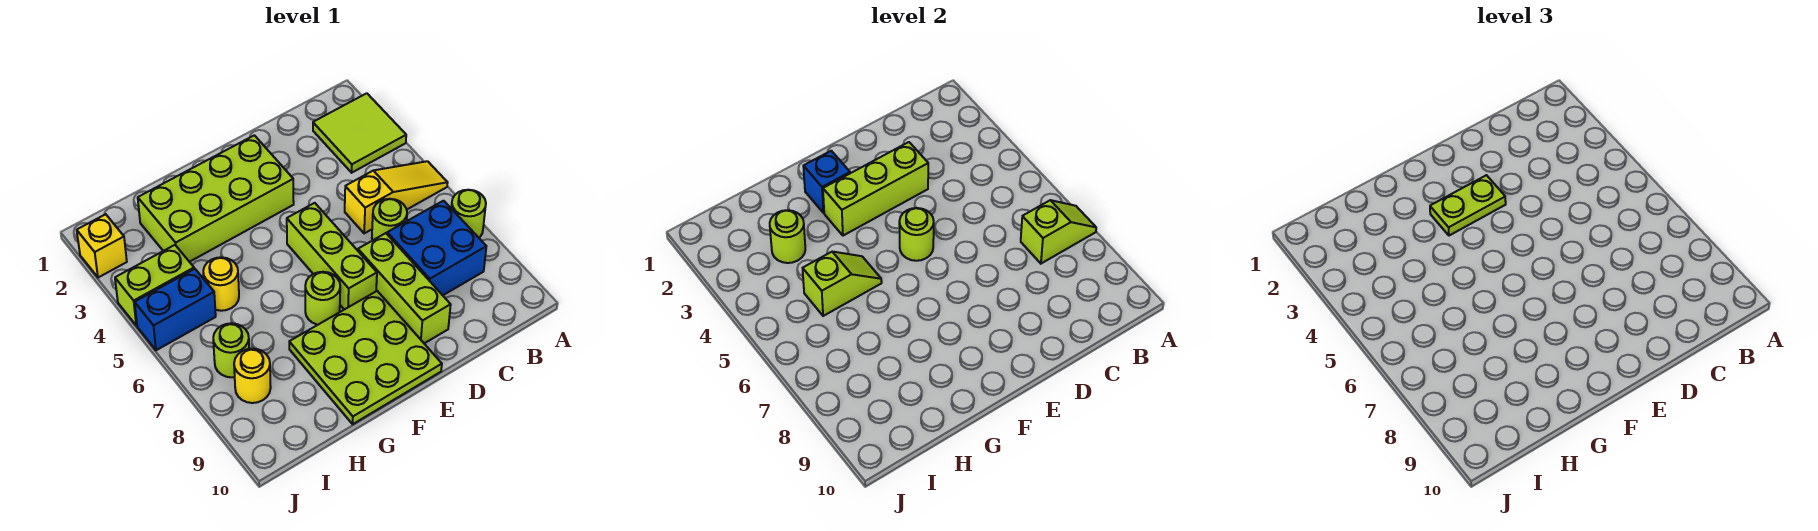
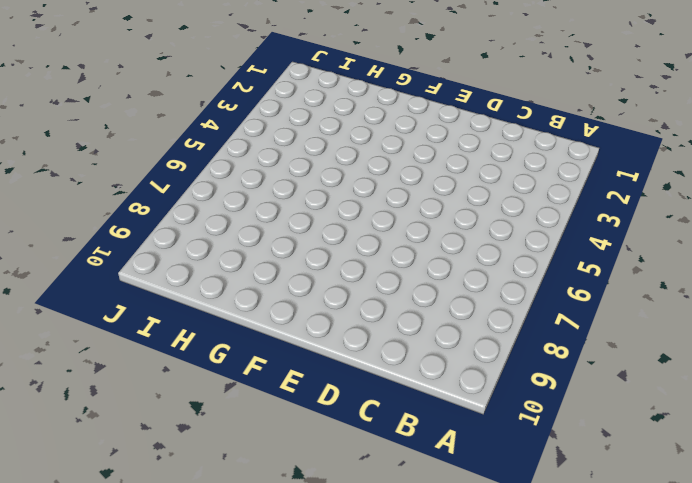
none -> lime tile A2:B3 level 1
none -> yellow slope A5:C5 level 1 top C
none -> lime round brick A7 level 1

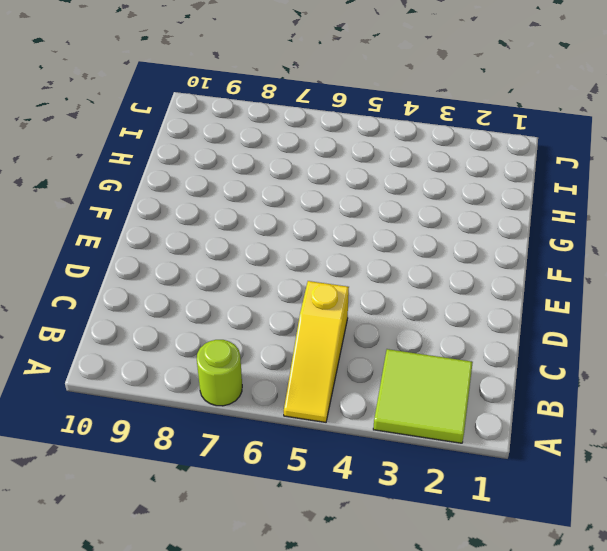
none -> blue brick B7:C8 level 1
none -> lime round brick C6 level 1
none -> lime brick D7:D9 level 1

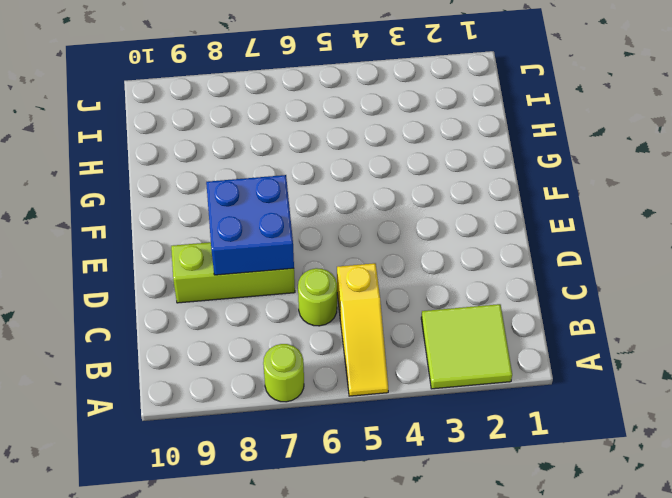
blue brick D7:E8 level 2 -> blue brick B7:C8 level 1
none -> lime brick E2:H3 level 1
none -> lime brick E5:E7 level 1
none -> lime plate E8:G10 level 1

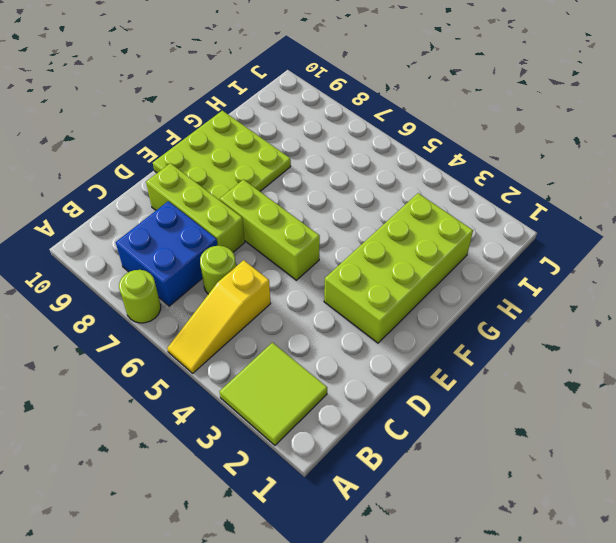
none -> lime round brick F7 level 1
none -> yellow round brick H5 level 1
none -> lime brick I4:J4 level 1

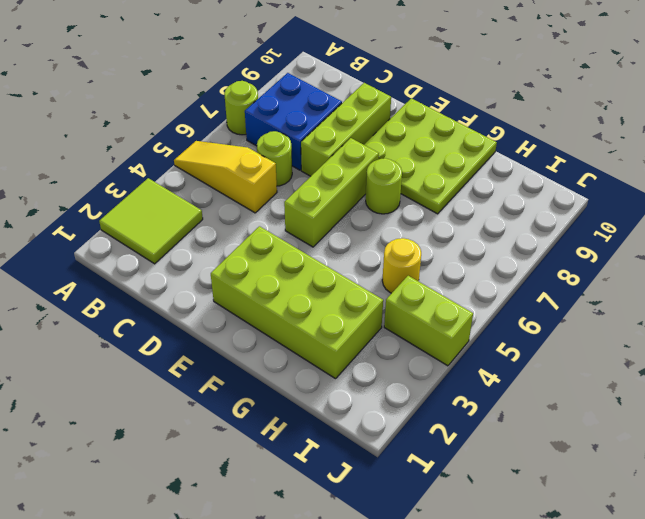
none -> blue brick I5:J5 level 1
none -> lime round brick I7 level 1
none -> yellow round brick I8 level 1

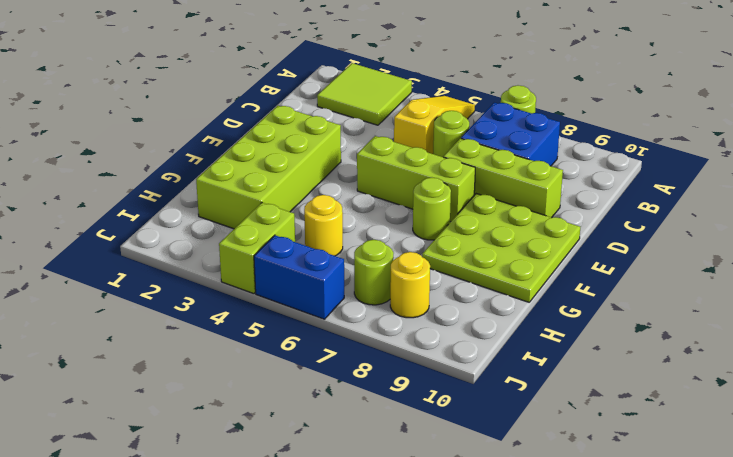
blue brick J5:J6 level 1 -> blue brick I5:J5 level 1
none -> yellow brick J2 level 1
none -> lime slope A7:B7 level 2 top B
none -> lime brick D3:F3 level 2

